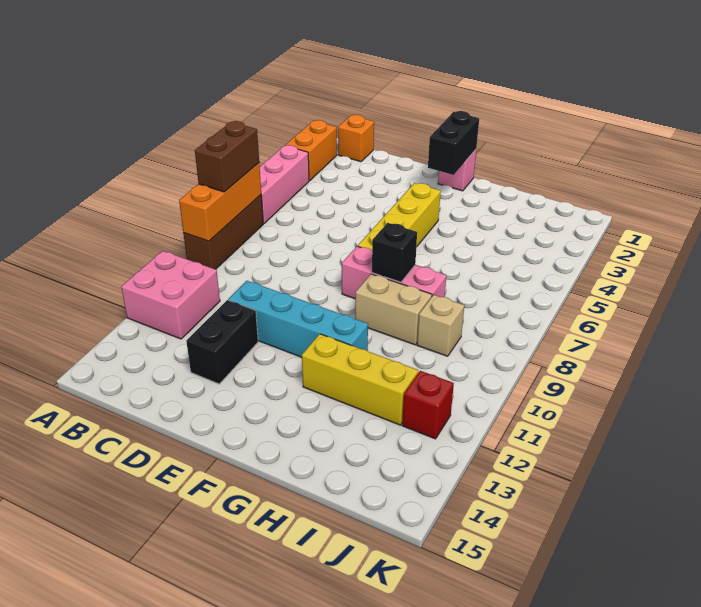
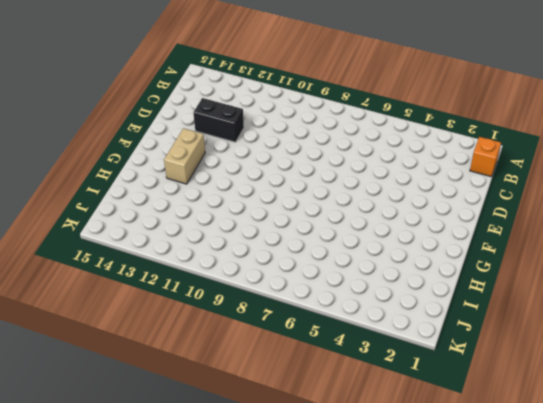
tan brick F13:G13 level 1 -> tan brick G9:H9 level 1
none -> orange brick A2:A3 level 1
none -> pink brick A4:A6 level 1
none -> brown brick A7:A9 level 1

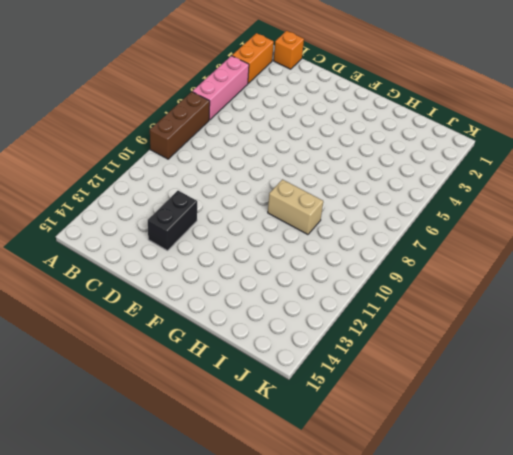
none -> pink brick A11:B12 level 1
none -> cyan brick D11:G11 level 1
none -> pink brick F1 level 1

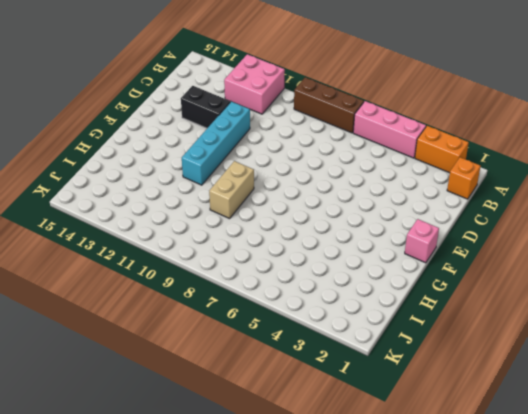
none -> yellow brick F4:F7 level 1
none -> pink brick F8:H8 level 1
none -> yellow brick G12:I12 level 1

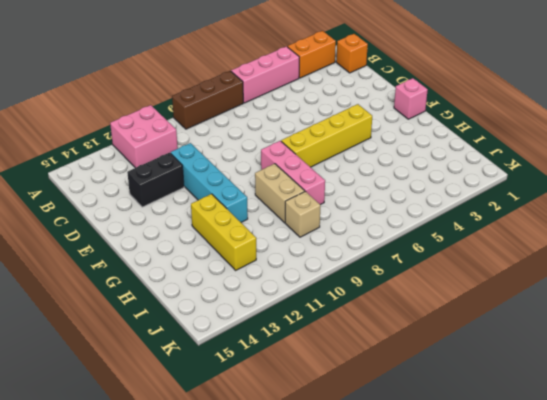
none -> red brick J12 level 1
none -> orange brick A7:A9 level 2
none -> black brick F1:F2 level 2

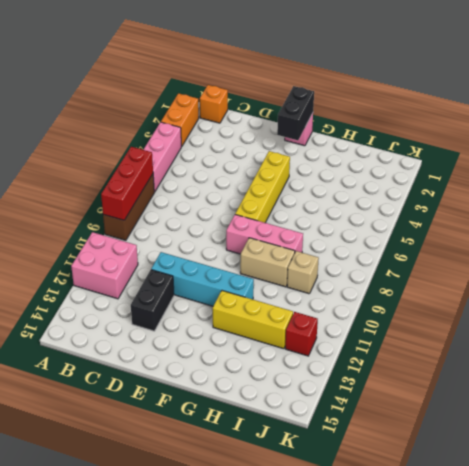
red brick A7:A9 level 2 -> orange brick A7:A9 level 2
none -> black brick G8 level 2
none -> brown brick A7:A8 level 3

